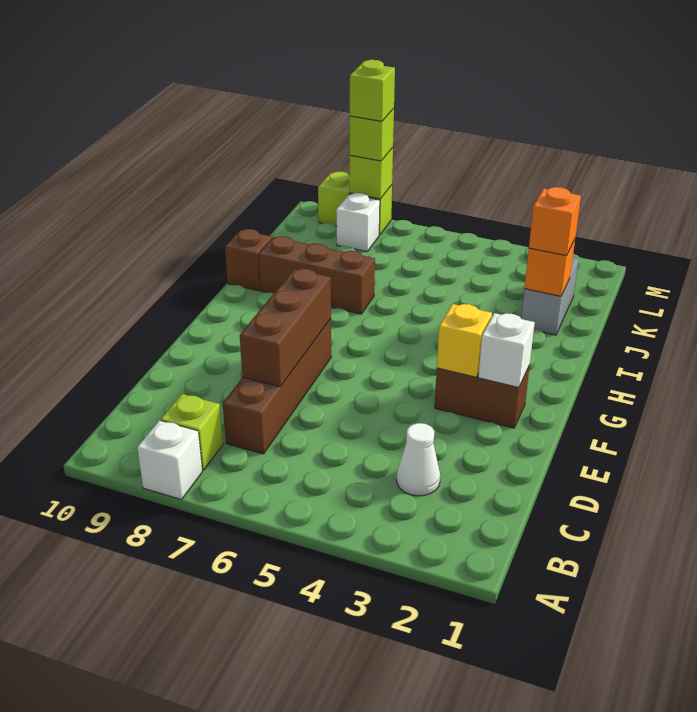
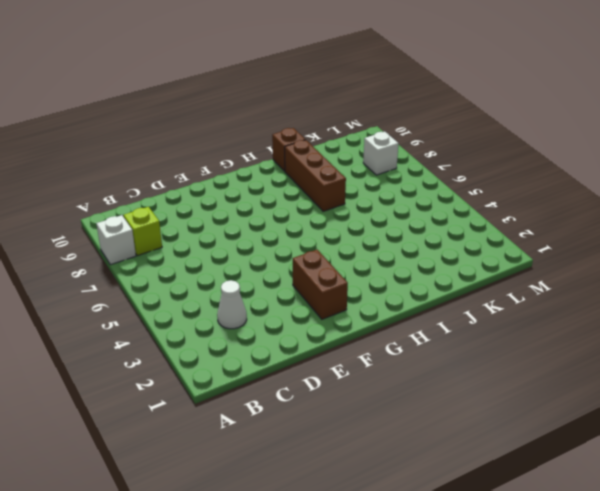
none -> brown brick C7:F7 level 1
none -> grey brick J2:K2 level 1
none -> lime brick M8:M9 level 1

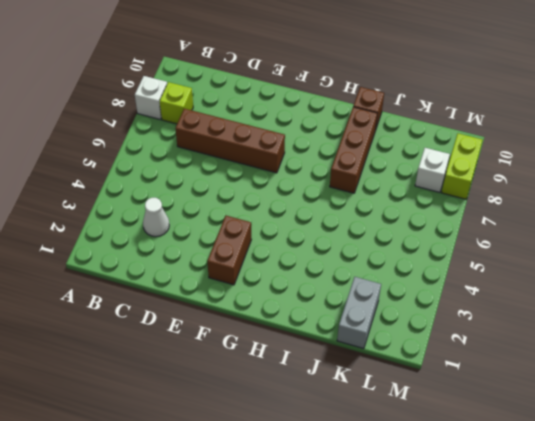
grey brick K1:K2 level 1 -> grey brick J2:K2 level 1
none -> brown brick D7:F7 level 2
none -> white brick F2 level 2
none -> yellow brick F3 level 2

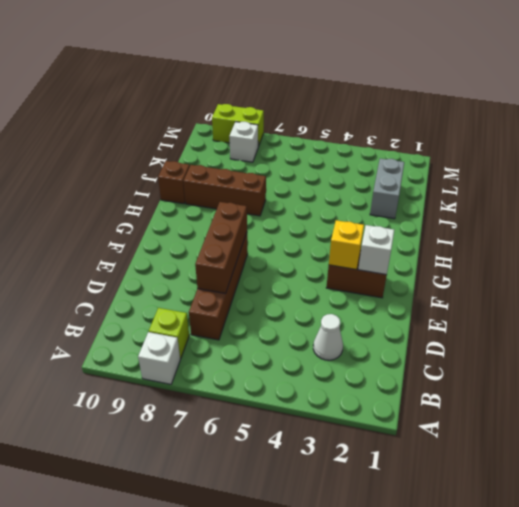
none -> orange brick J2 level 2
none -> lime brick M8 level 2
none -> orange brick J2 level 3

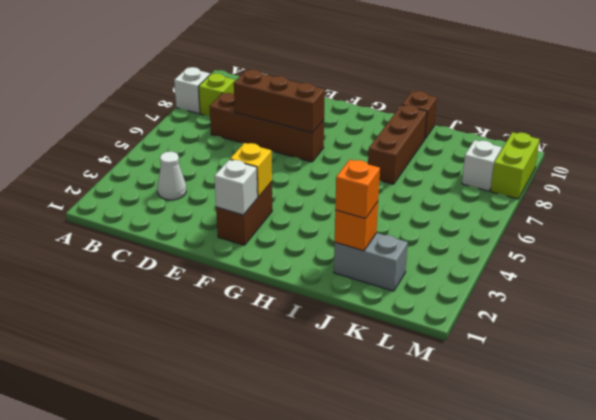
none -> lime brick M8 level 2
none -> lime brick M8 level 3
none -> lime brick M8 level 4

